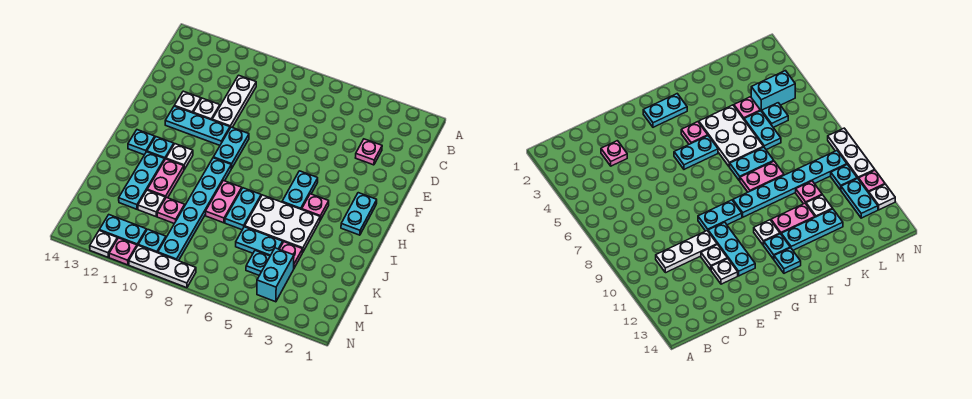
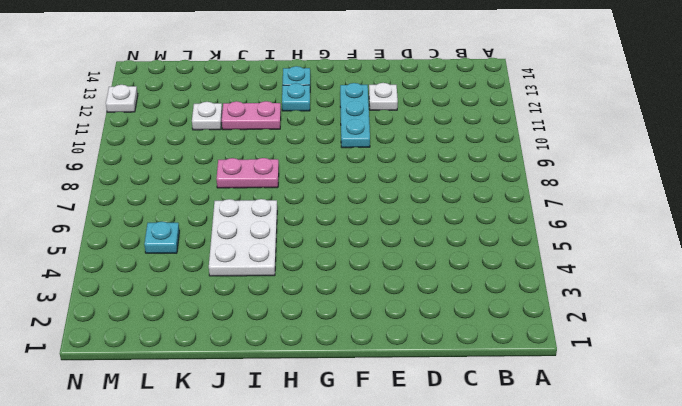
none -> white plate C10:E10 level 1
none -> pink plate D3 level 1
none -> white plate E11 level 1

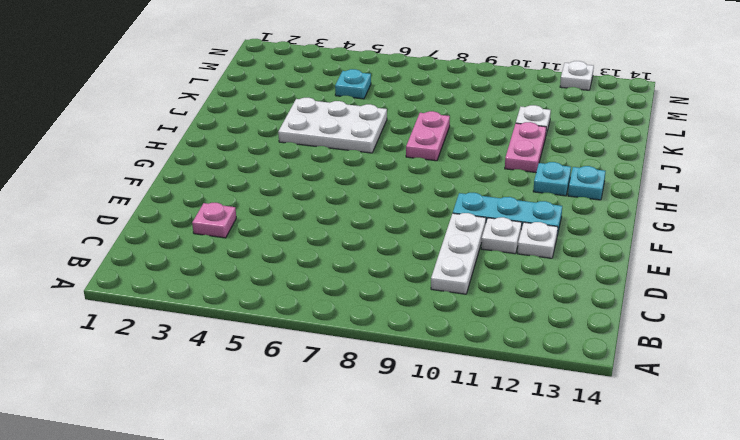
none -> cyan plate F9:G9 level 1
none -> cyan plate G2:H2 level 1
none -> cyan plate G5:H5 level 1

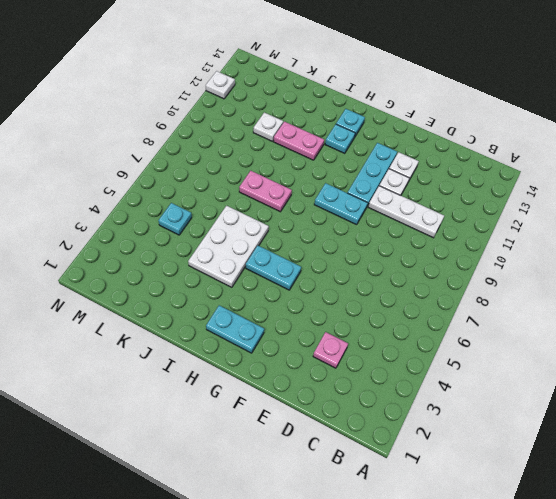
none -> pink plate H4 level 1
none -> cyan plate H9:M9 level 1
none -> white plate H11 level 1

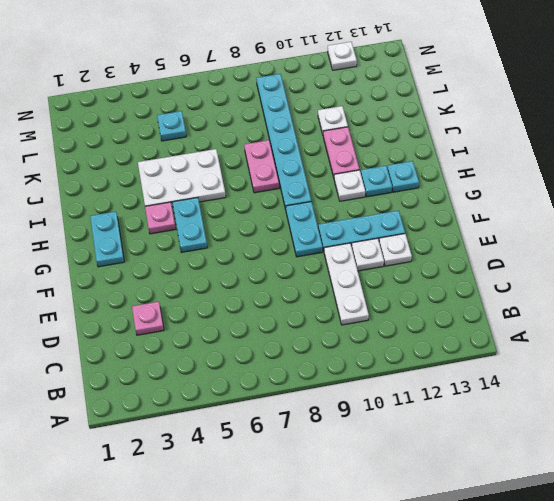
none -> cyan plate I7:J7 level 1
none -> cyan plate I12:K12 level 1
none -> pink plate K4 level 1

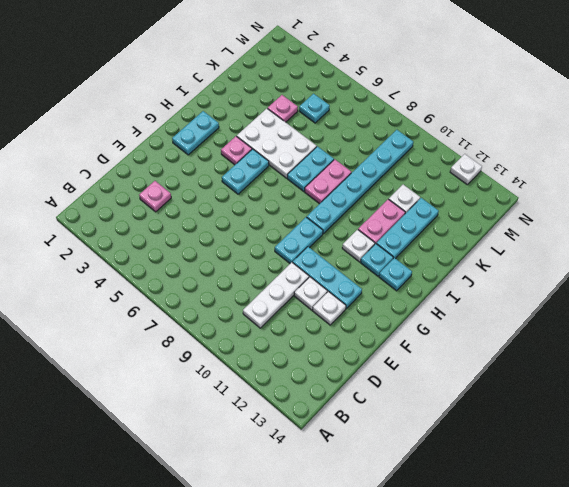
none -> cyan plate K5:K6 level 1
none -> pink plate K10 level 1
none -> cyan brick L4:M4 level 1

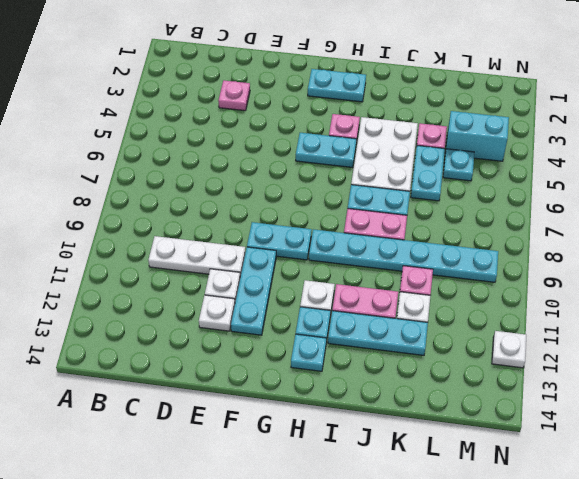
none -> cyan plate M10 level 1
none -> cyan plate M11:M12 level 1
none -> white plate N8:N10 level 1

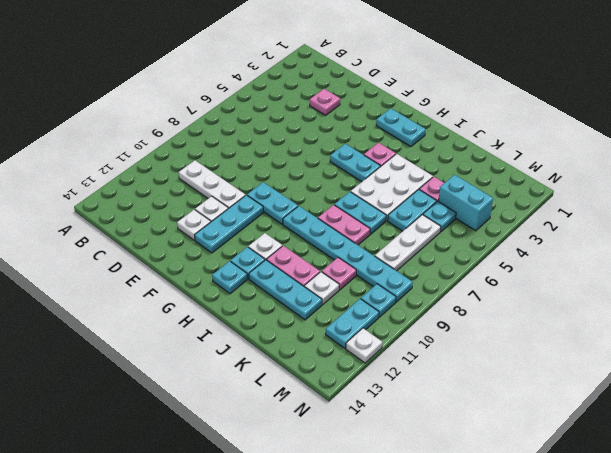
white plate L6:L8 level 1 -> white plate N8:N10 level 1
none -> pink plate N11 level 1

